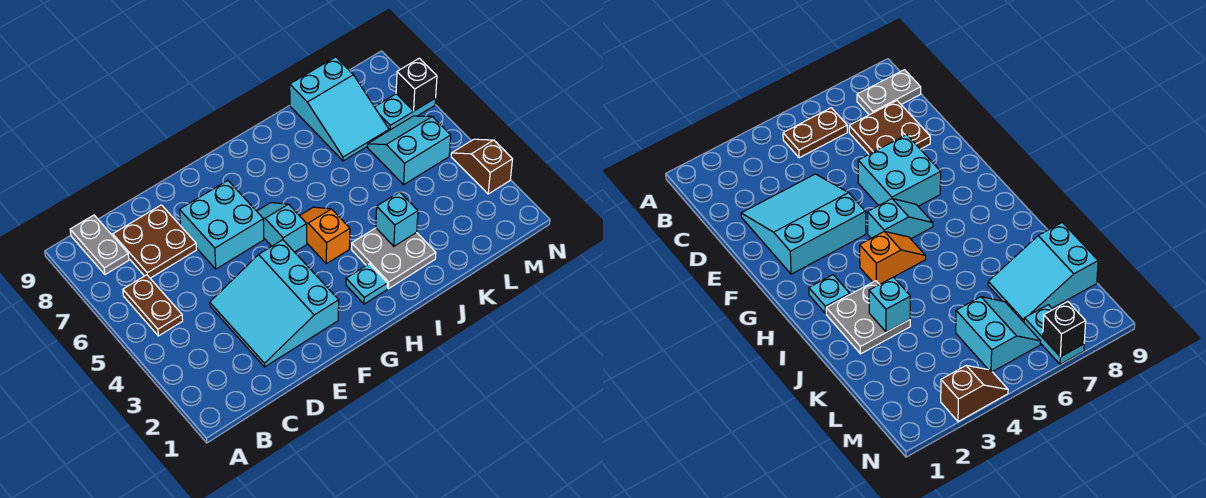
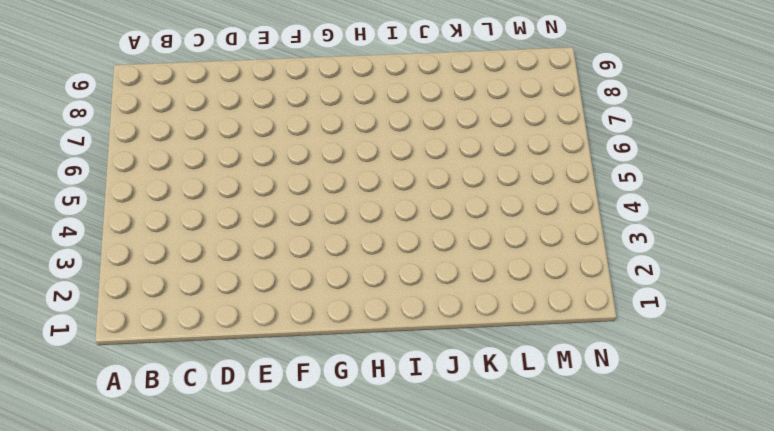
none -> brown plate B5:B6 level 1
none -> grey plate B8:B9 level 1
none -> brown plate C7:D8 level 1

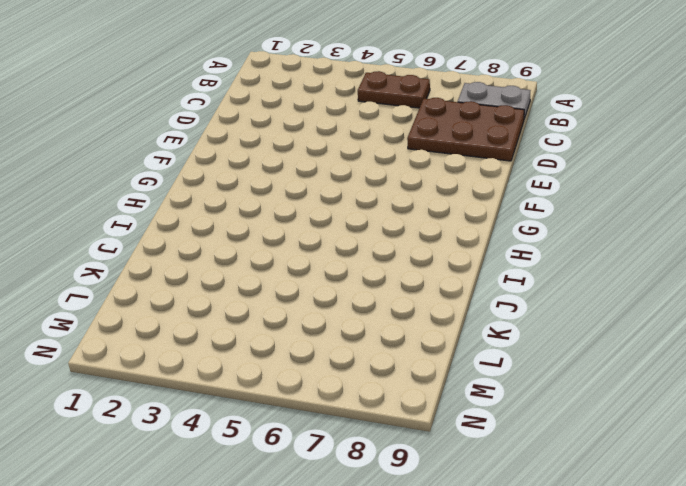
brown plate C7:D9 level 1 -> brown plate C7:D8 level 1
none -> cyan slope D2:F4 level 1 top F
none -> cyan brick E6:F7 level 1
none -> cyan slope G5:G6 level 1 top 5

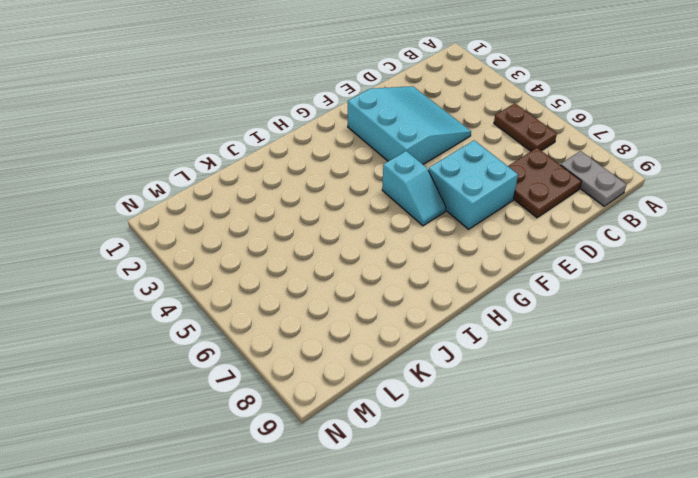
none -> cyan plate H2 level 1
none -> orange slope H4:H5 level 1 top 4
none -> grey plate I2:J3 level 1

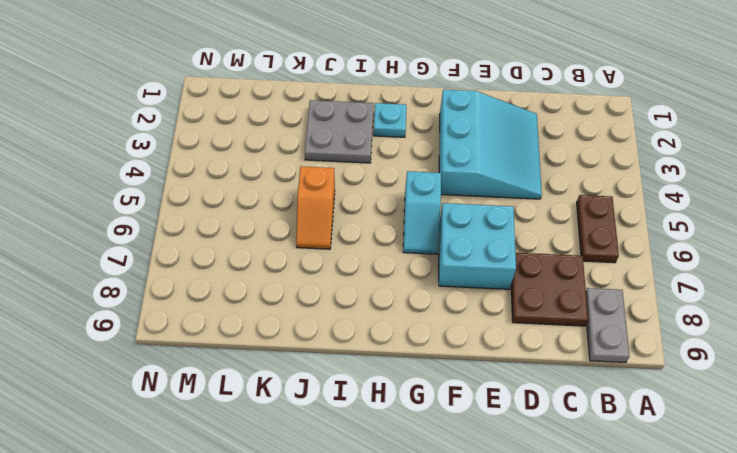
orange slope J5:J6 level 1 top 5 -> orange slope H4:H5 level 1 top 4
none -> cyan slope K7:L9 level 1 top 9
none -> cyan slope L5:M6 level 1 top 5
none -> cyan plate M7:N7 level 1

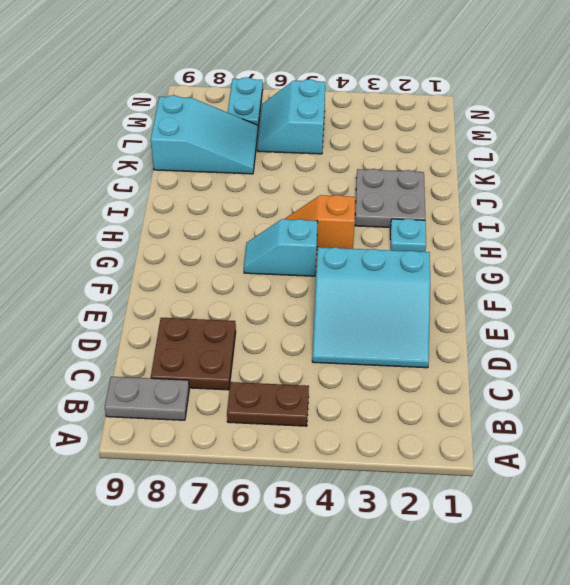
none -> cyan brick E6:F7 level 1
none -> brown slope N3:N4 level 1 top 3
none -> cyan brick J3 level 2

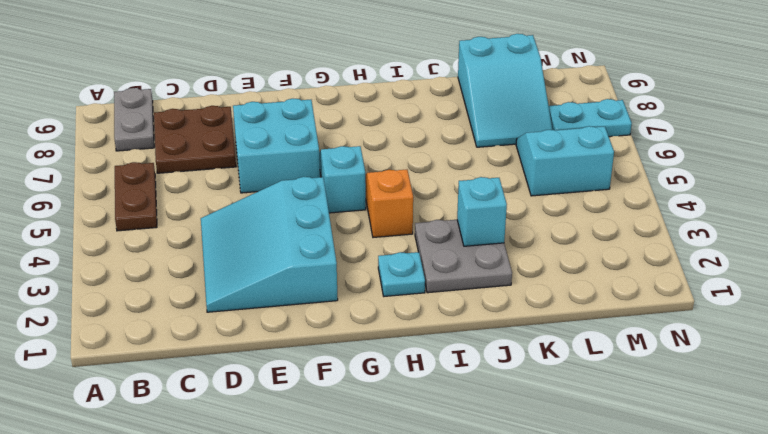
none -> brown slope N3:N4 level 1 top 3
none -> black brick N7 level 2

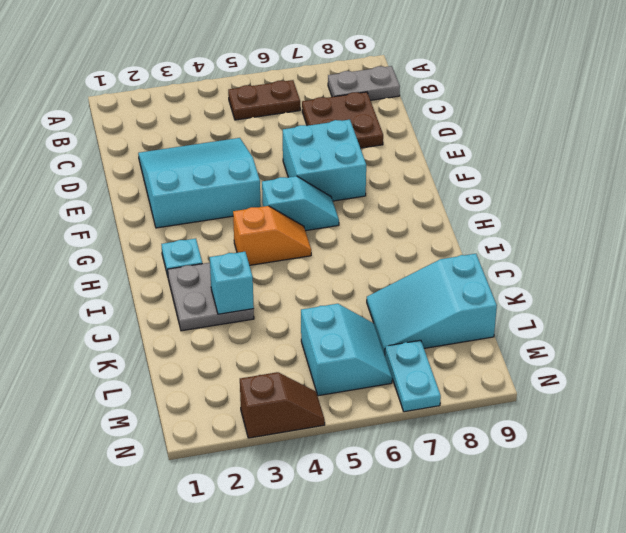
none -> black brick N7 level 2

